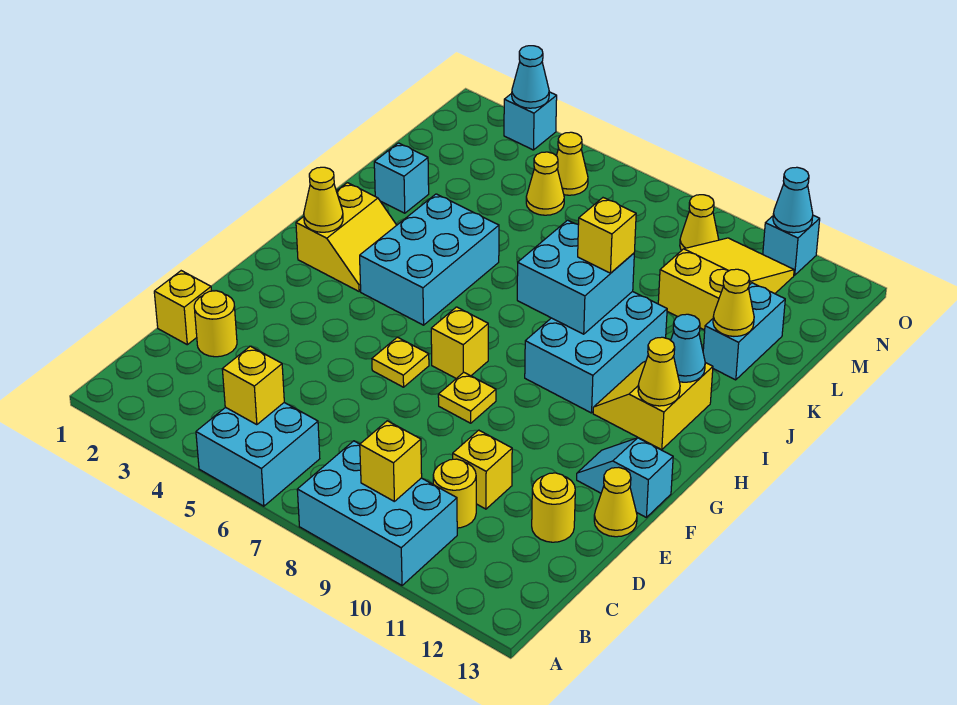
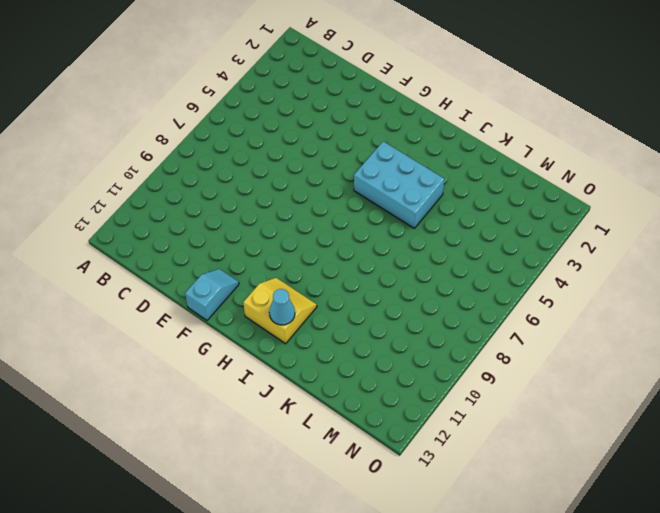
none -> cyan brick A5:B6 level 1
none -> cyan brick A8:B10 level 1
none -> yellow round brick C10 level 1
none -> yellow brick D1 level 1

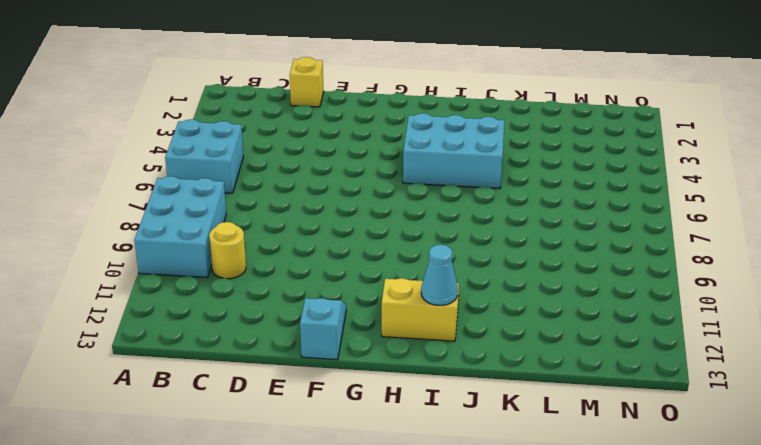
none -> yellow round brick D2 level 1
none -> yellow brick D10 level 1
none -> yellow round brick D12 level 1
none -> yellow cone E13 level 1

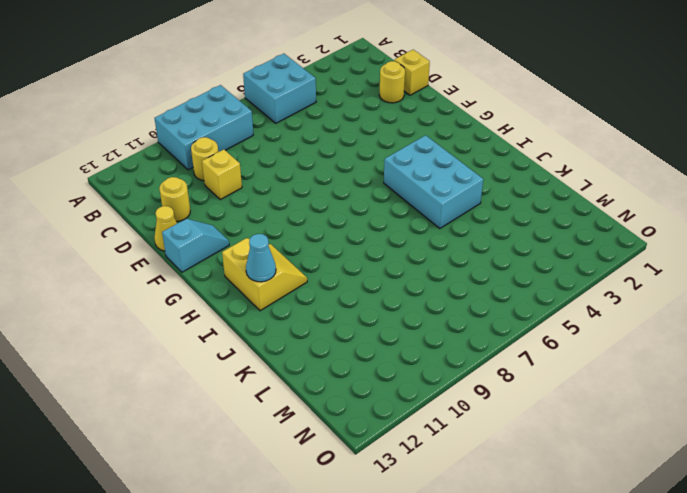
none -> yellow plate F6 level 1
none -> yellow plate F8 level 1
none -> yellow brick G7 level 1
none -> yellow slope H2:I3 level 1 top 2

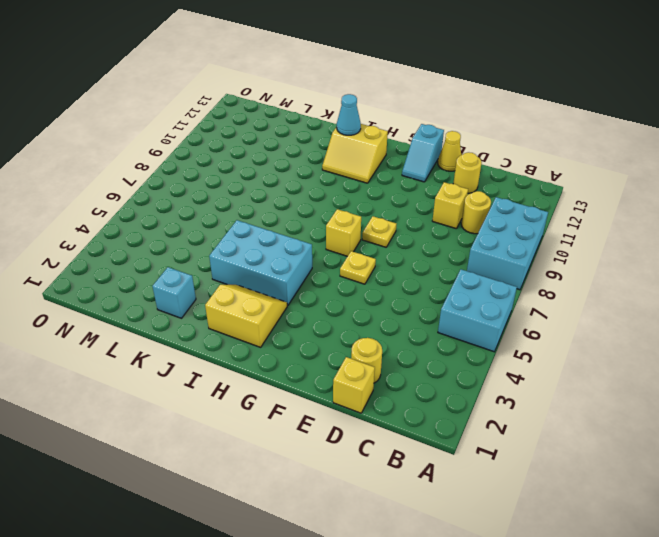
none -> cyan brick H9:J10 level 1
none -> cyan brick K12:L12 level 1
none -> yellow slope L10:N11 level 1 top L
none -> yellow cone M5 level 1

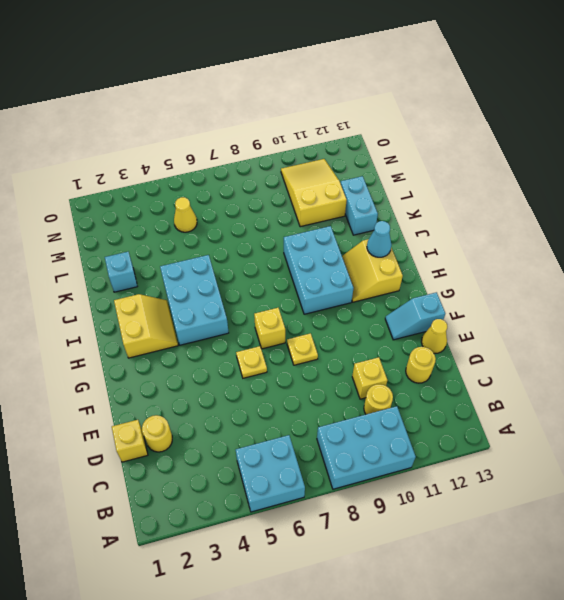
none -> yellow cone N5 level 1
none -> yellow cone N9 level 1
none -> cyan brick O3 level 1
none -> cyan brick O11 level 1

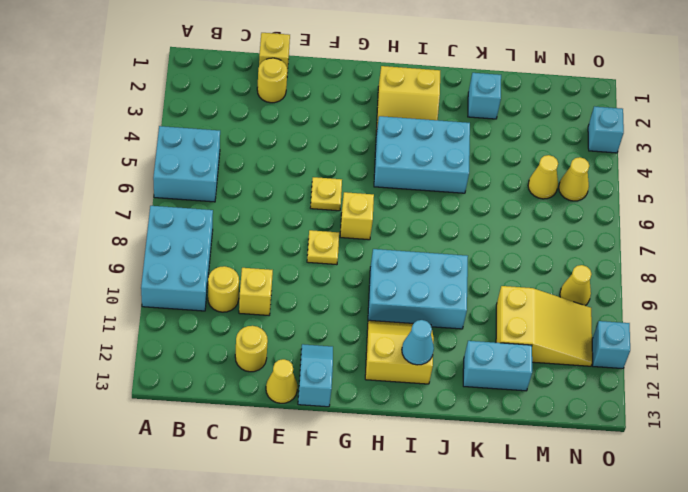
none -> yellow brick B5 level 2
none -> yellow brick B9 level 2
none -> yellow cone H2 level 2
none -> yellow cone H12 level 2

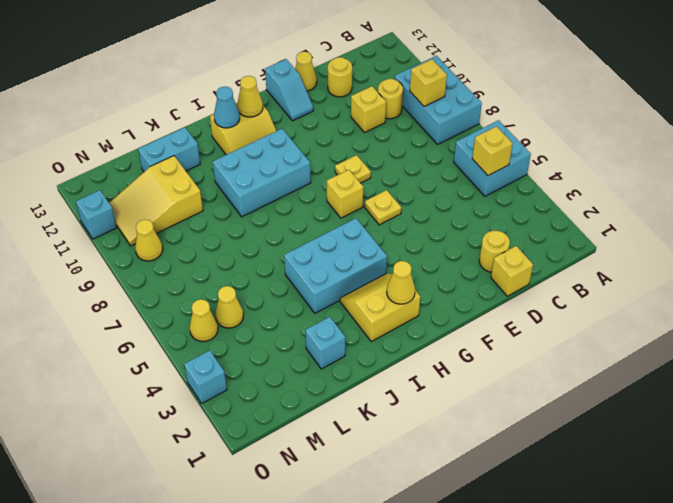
none -> cyan brick I8:J9 level 2
none -> yellow cone K12 level 2
none -> cyan cone O3 level 2
none -> cyan cone O11 level 2

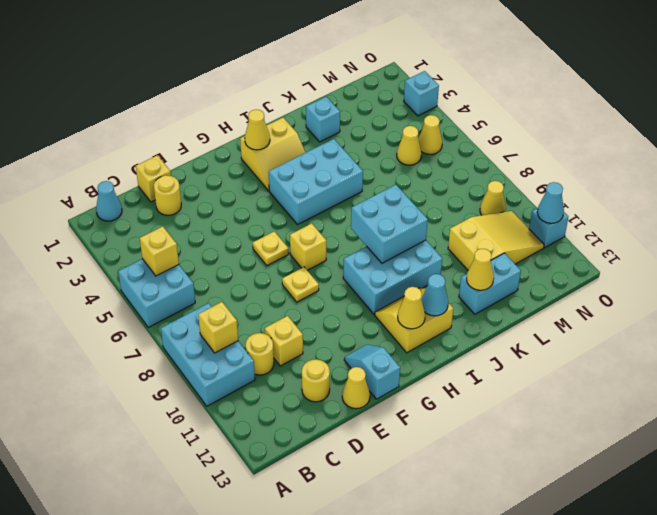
cyan cone B1 level 1 -> cyan cone O3 level 2
none -> yellow brick J9 level 3

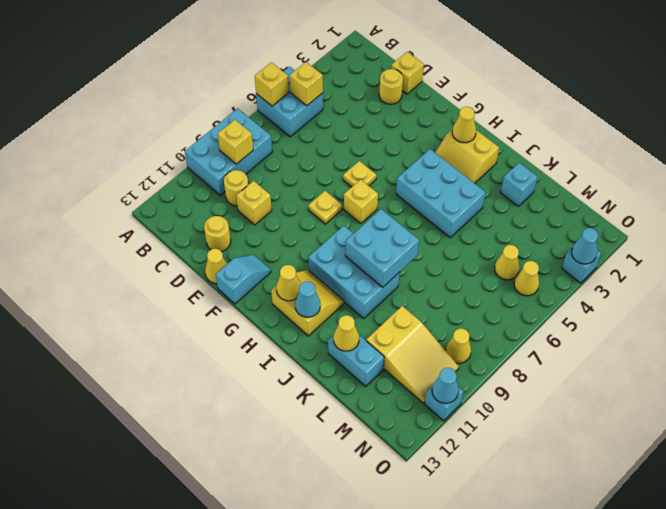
yellow brick A6 level 2 -> yellow brick J9 level 3

